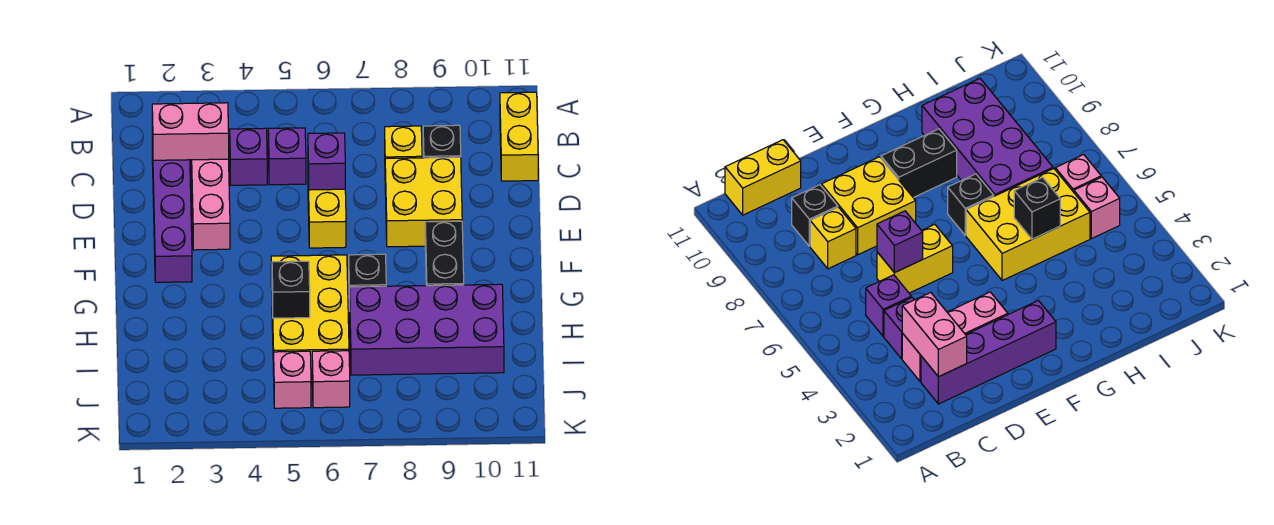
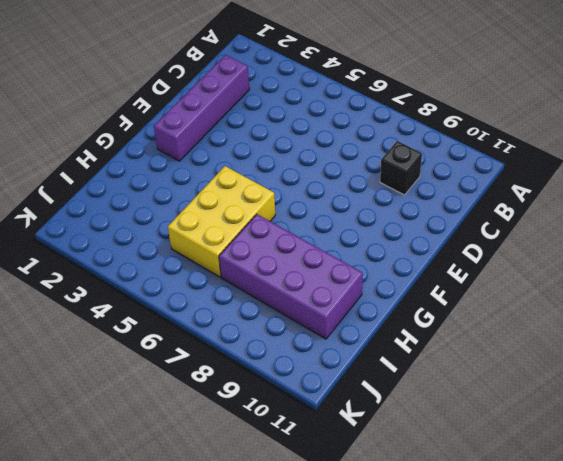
none -> yellow brick B11:C11 level 1
none -> pink brick C3:E3 level 1
none -> purple brick C4 level 1

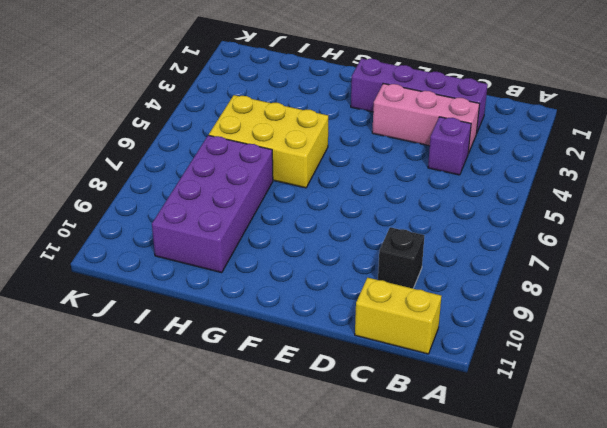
none -> purple brick C5 level 1
none -> yellow brick C8 level 1
none -> yellow brick D6:E6 level 1

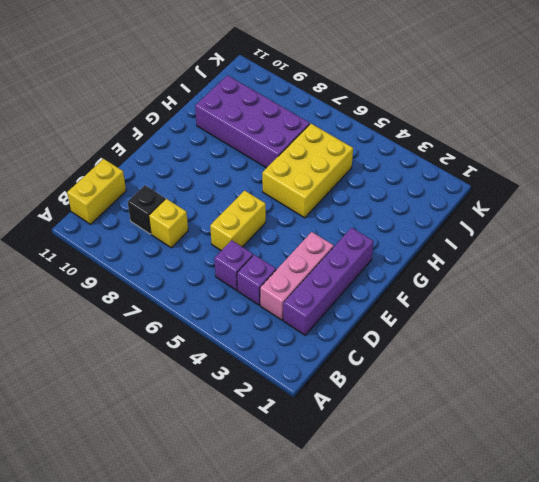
none -> yellow brick D8:E9 level 1
none -> black brick F9:G9 level 1
none -> black brick G7 level 1

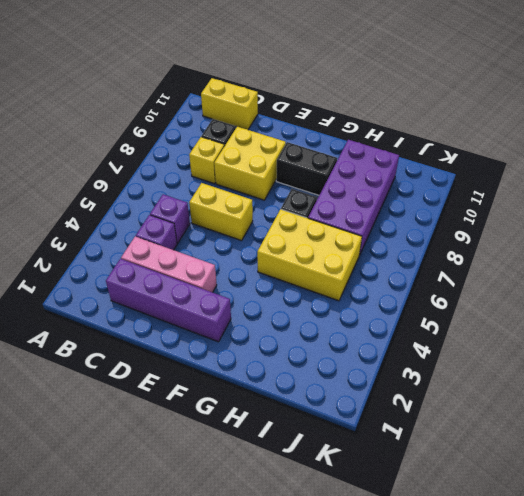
none -> pink brick J5 level 1
none -> pink brick J6 level 1
none -> pink brick C2:C3 level 2

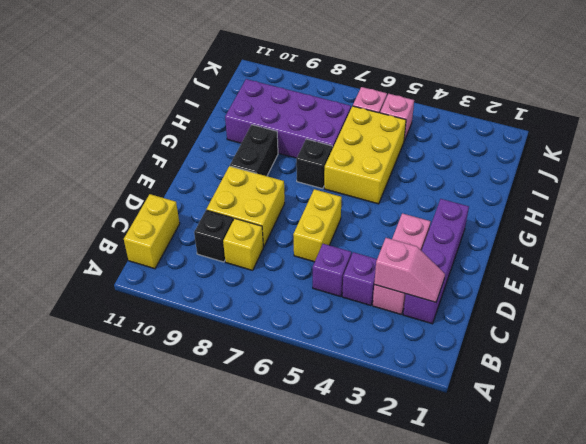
pink slope C2:C3 level 2 top 3 -> pink brick C2:C3 level 2
none -> purple brick D6 level 2
none -> black brick H5 level 2

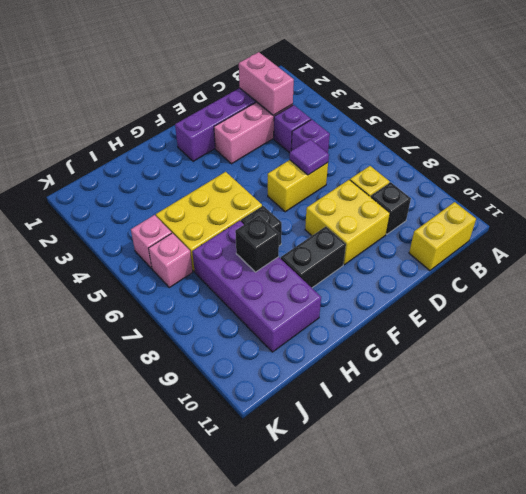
purple tile D6 level 2 -> purple brick D6 level 2
black brick H8 level 2 -> black brick H5 level 2

